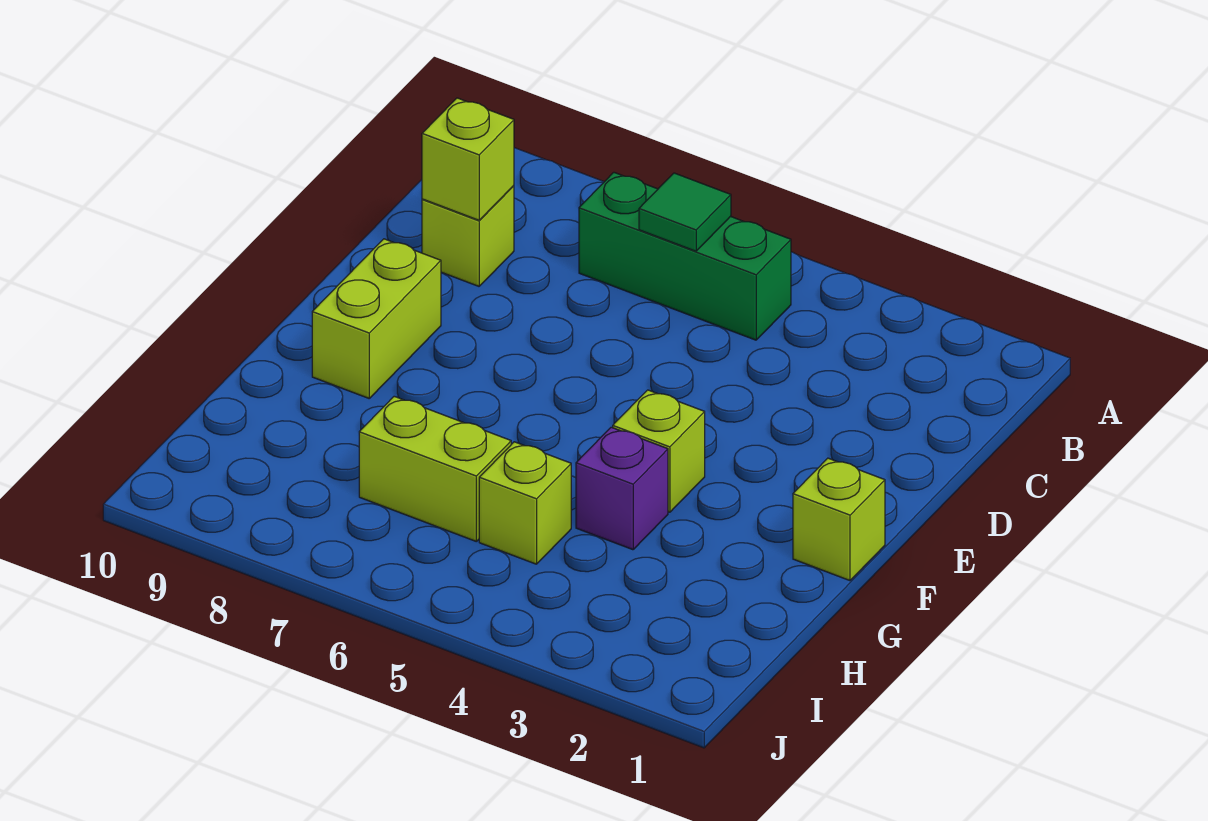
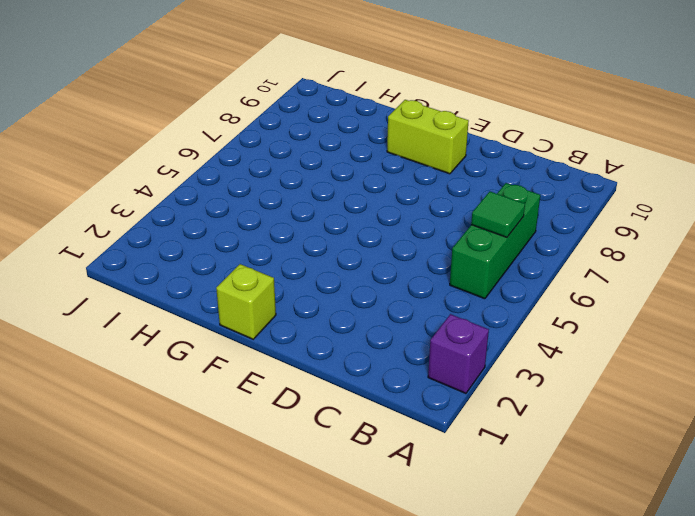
purple brick A2 level 1 -> purple brick G4 level 1
none -> lime brick C9 level 1
none -> lime brick F4 level 1

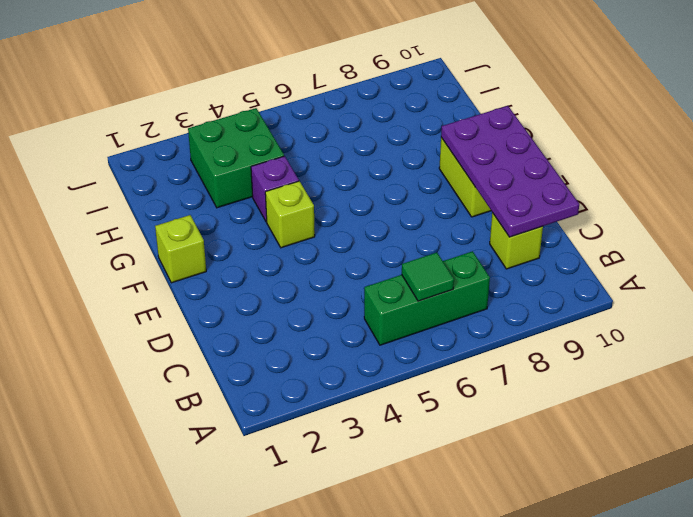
purple plate C9:F10 level 2 -> lime brick C9 level 2
green brick H3:I4 level 1 -> none
none -> lime brick H5 level 1
none -> lime brick H6:H7 level 1

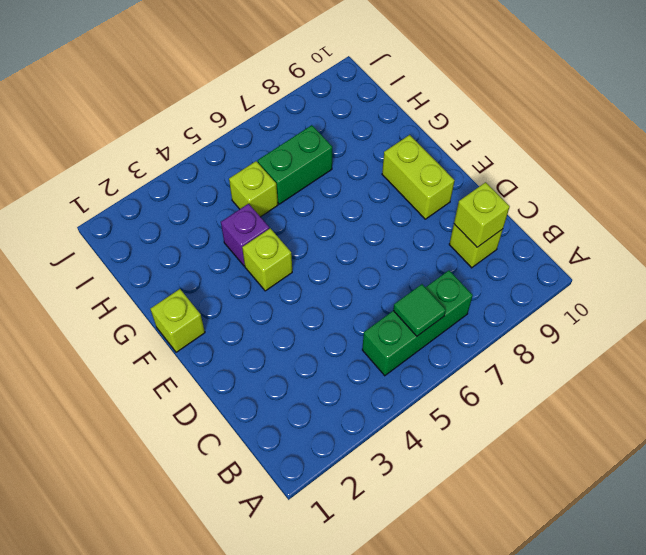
green brick H6:H7 level 1 -> lime brick H6:H7 level 1

